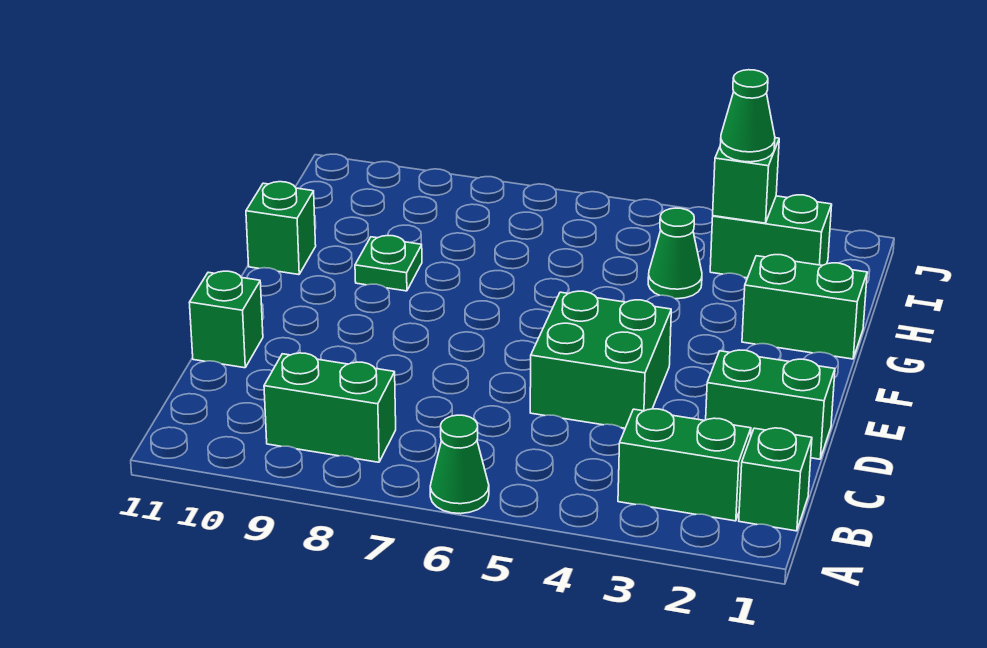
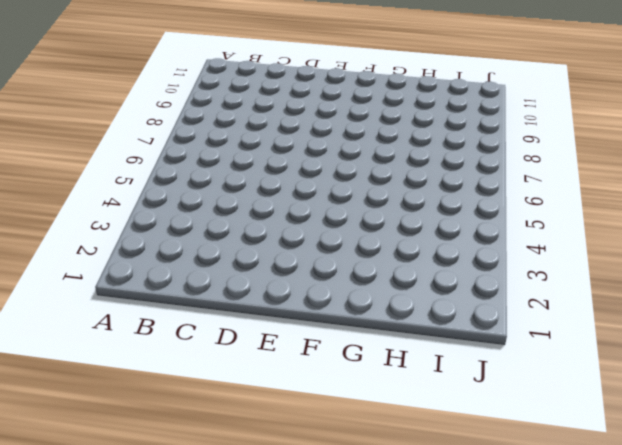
none -> green cone A6 level 1
none -> green brick B1 level 1
none -> green brick B2:B3 level 1

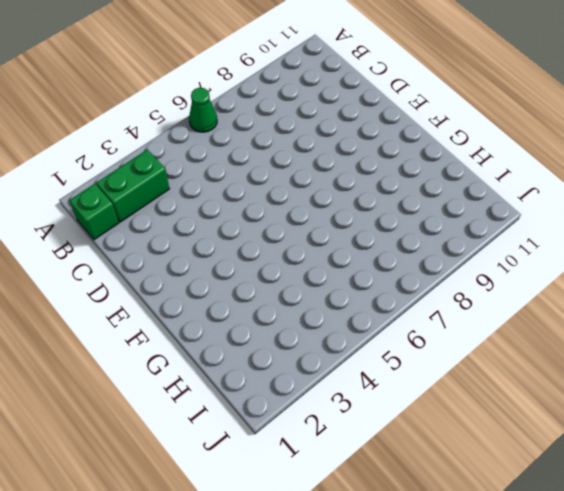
none -> green brick B8:B9 level 1
none -> green brick D1:D2 level 1
none -> green brick D4:E5 level 1

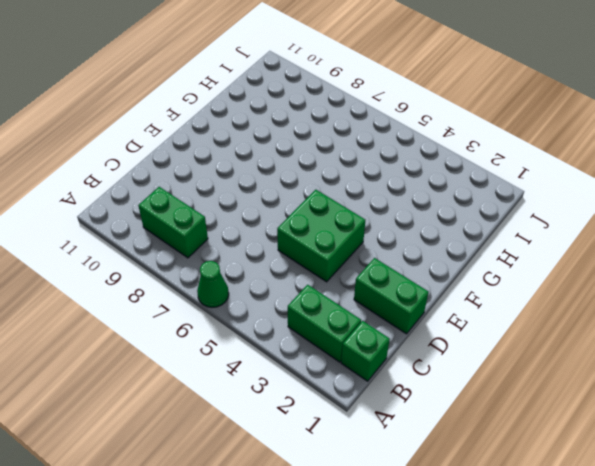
none -> green brick D11 level 1
none -> green brick G1:G2 level 1
none -> green plate G9 level 1

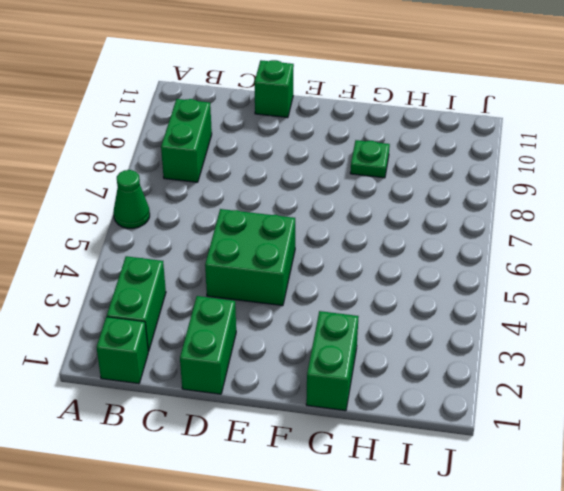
none -> green brick G11 level 1
none -> green cone H4 level 1
none -> green brick I2:I3 level 1

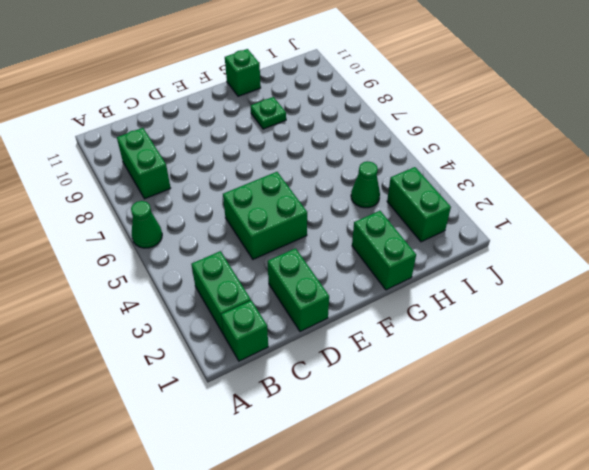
none -> green brick D11 level 1
none -> green brick I3 level 2
none -> green cone I3 level 3

